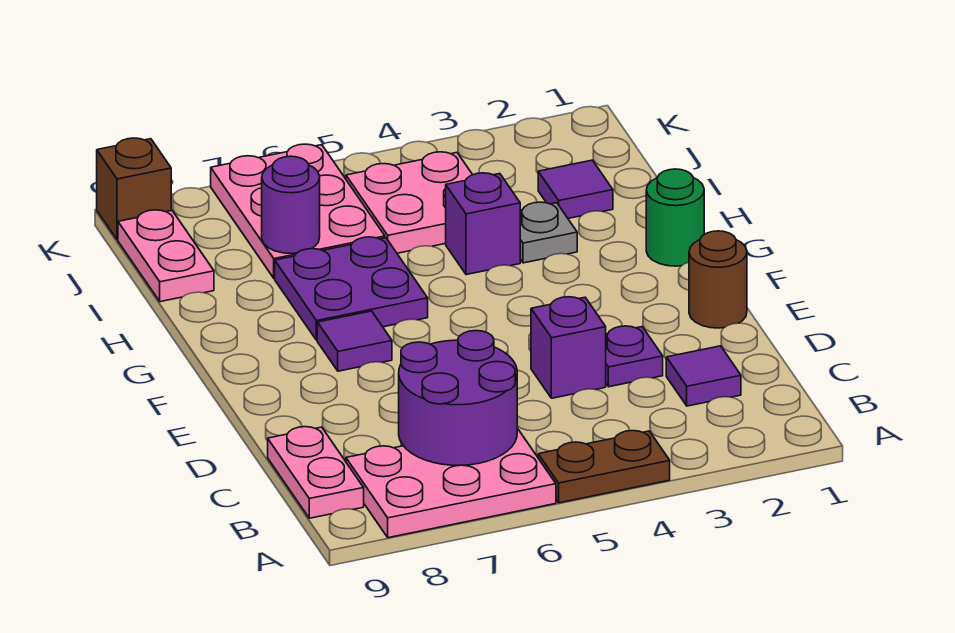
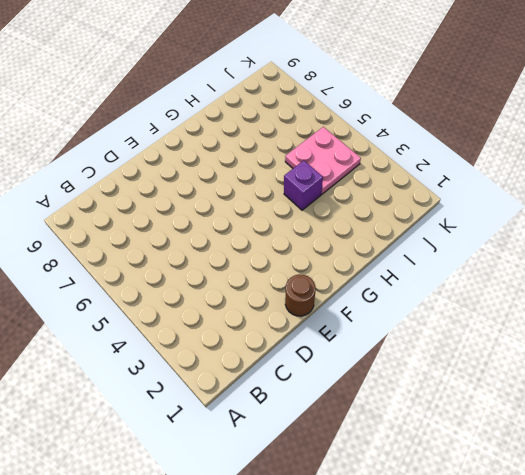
none -> brown plate A4:A5 level 1
none -> pink plate A6:B8 level 1
none -> pink plate B9:C9 level 1

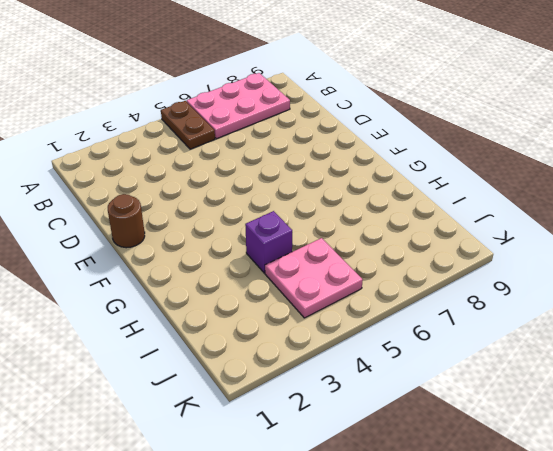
brown plate A5:B5 level 1 -> brown plate A4:A5 level 1
none -> pink plate B9:C9 level 1
none -> purple tile C2 level 1
none -> purple plate D3 level 1

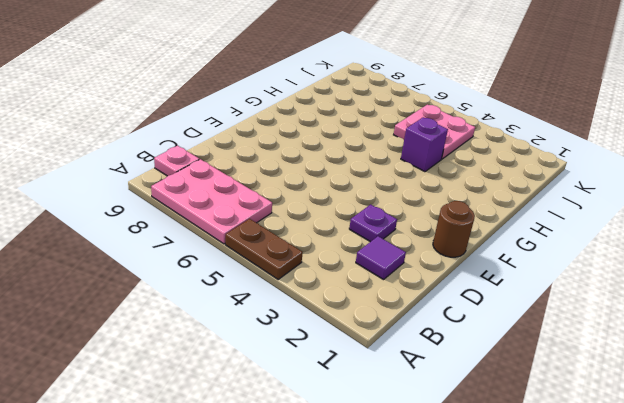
pink plate B9 level 1 -> pink plate B9:C9 level 1
none -> purple brick D4 level 1
none -> purple tile F7 level 1
none -> green round brick G1 level 1

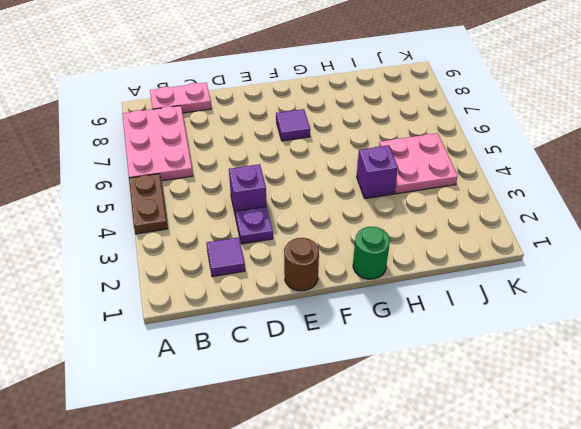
none -> purple plate G6:H7 level 1
none -> grey plate H3 level 1
none -> purple tile I2 level 1

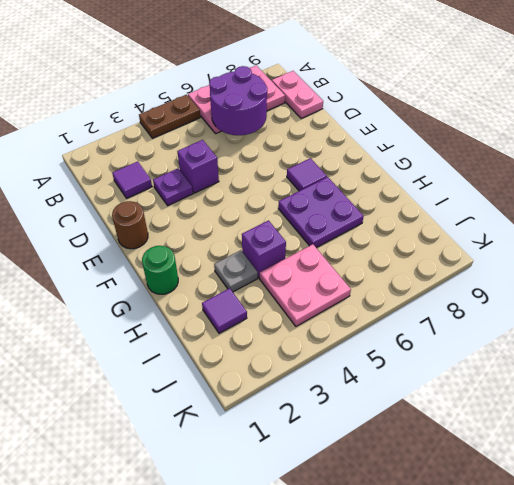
none -> pink plate I6:K7 level 1
none -> pink plate I9:J9 level 1
none -> brown brick K9 level 1

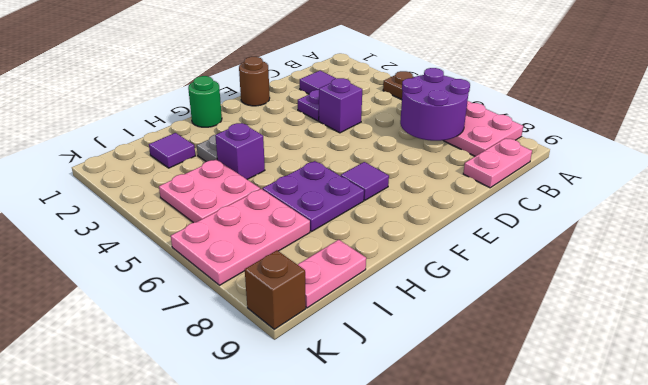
none -> purple round brick I7 level 2

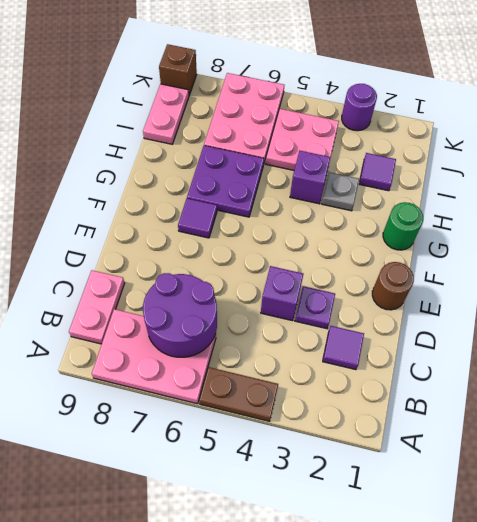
purple round brick K3 level 1 -> purple round brick I7 level 2

